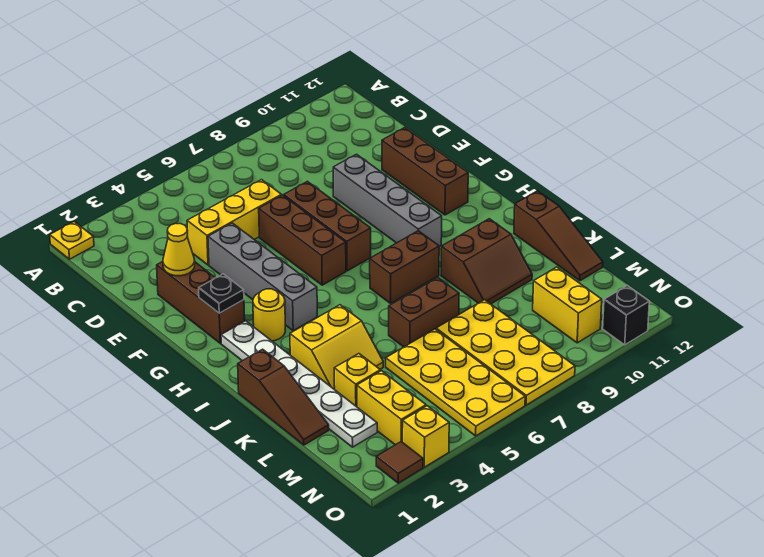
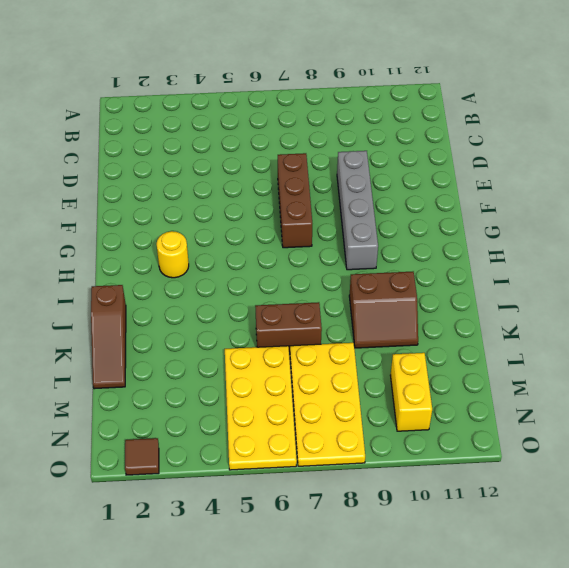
none -> yellow plate A1 level 1
none -> yellow brick D4:D6 level 1
none -> brown brick E2:G2 level 1

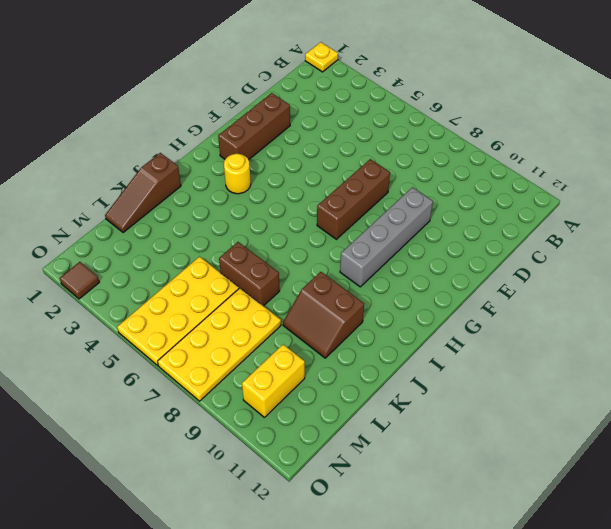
none -> yellow brick D4:D6 level 1
none -> grey brick E4:H4 level 1
none -> brown brick E6:G6 level 1

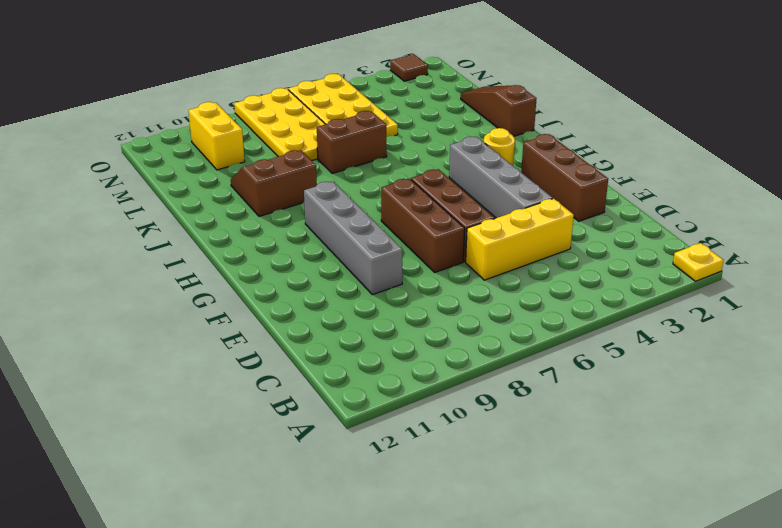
none -> brown brick E11:G11 level 1
none -> white plate H2:M2 level 1
none -> brown brick I7:I8 level 1

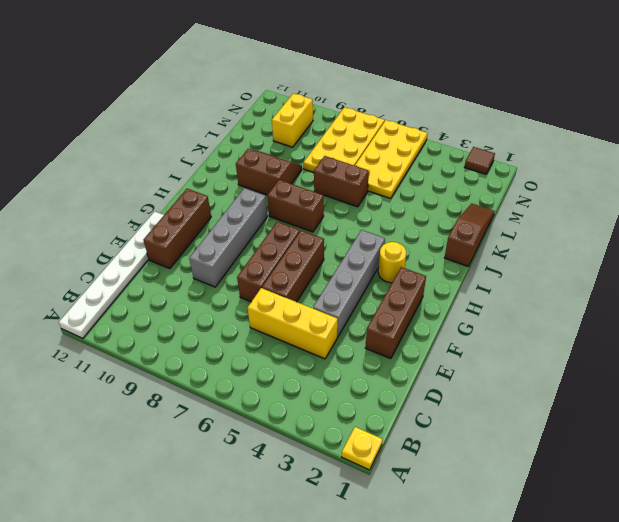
white plate A12:F12 level 1 -> white plate H2:M2 level 1
none -> yellow slope J3:K4 level 1 top J
none -> brown slope J12:L12 level 1 top J
none -> yellow brick L3 level 1

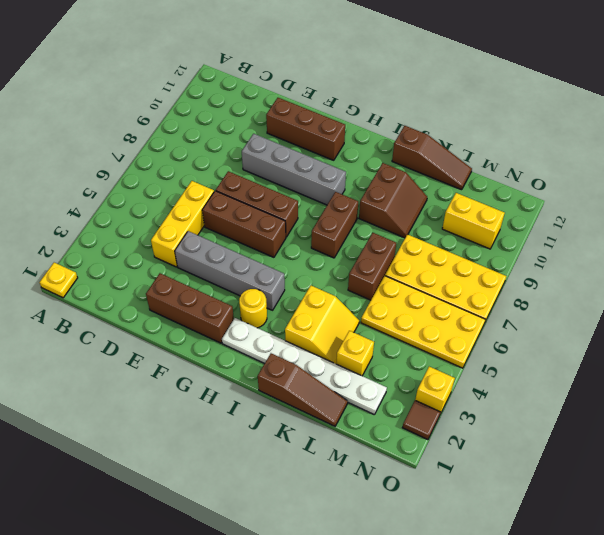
none -> yellow brick M3:N3 level 1
none -> black brick O11 level 1
none -> yellow cone E2 level 2

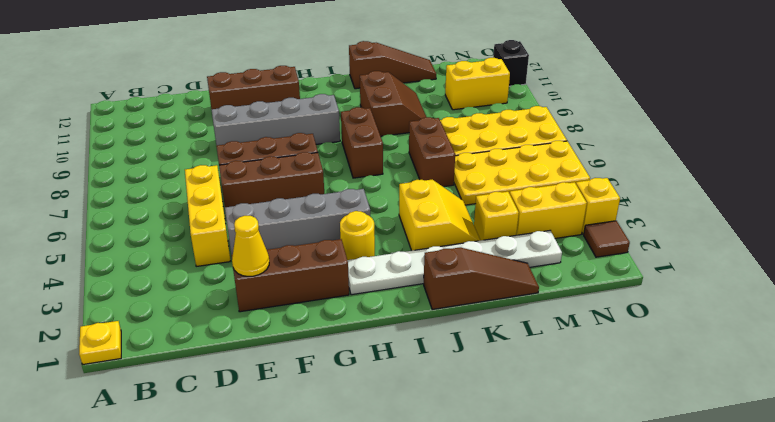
none -> black plate G2 level 2

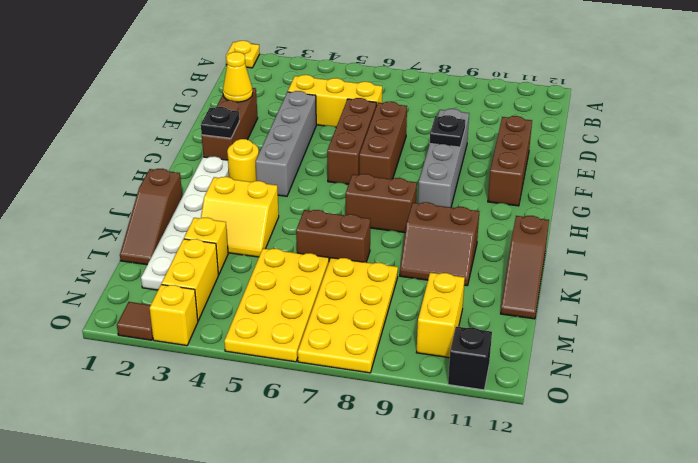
black plate F9 level 2 -> none

